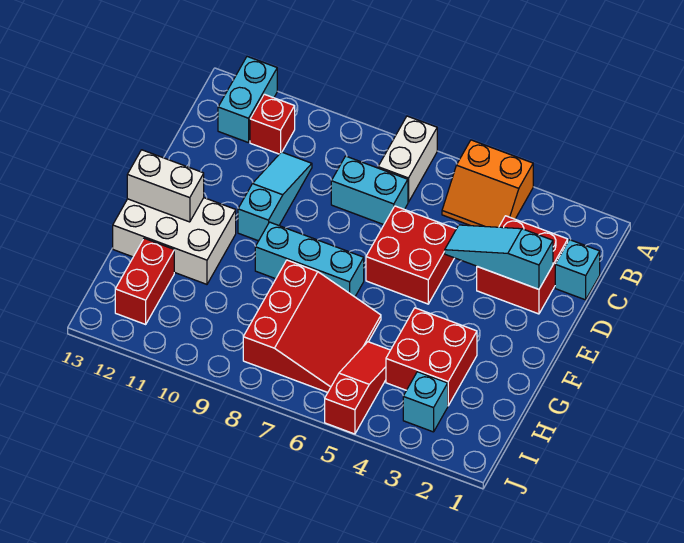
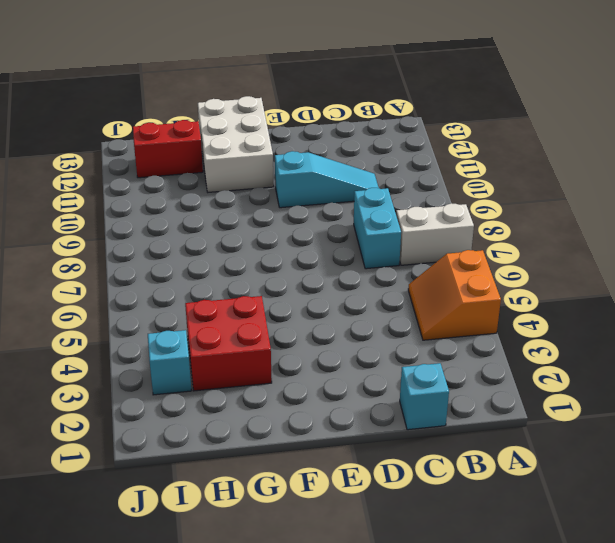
none -> cyan brick A12:B12 level 1
none -> red brick B11 level 1
none -> red brick C2:D3 level 1

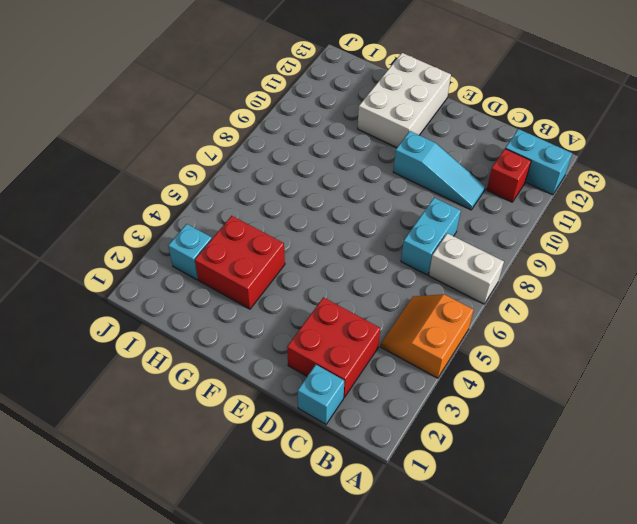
none -> red brick D5:E6 level 1
none -> cyan brick F7:F9 level 1
none -> red slope G6:I8 level 1 top 8

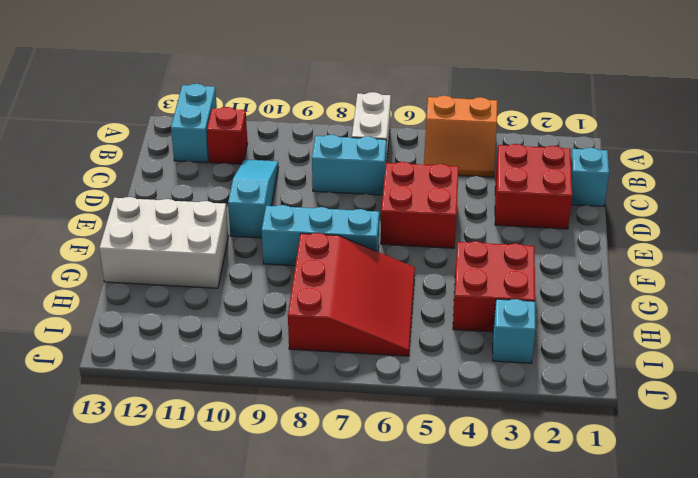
none -> red slope H5:J5 level 1 top J
none -> red brick H12:I12 level 1
none -> cyan slope D2:D4 level 2 top 2

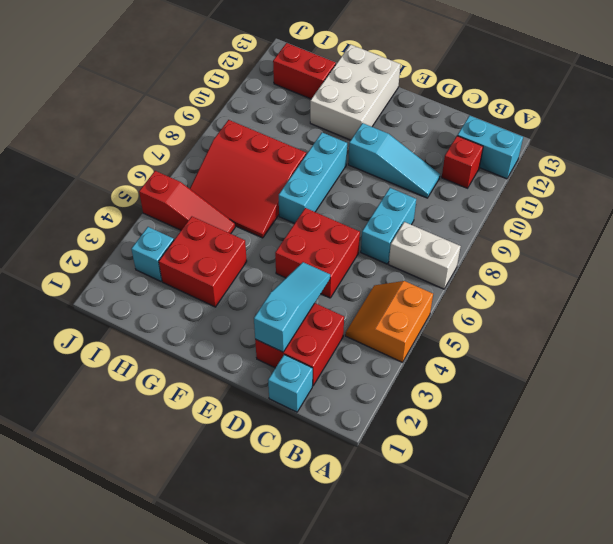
none -> white brick F12:F13 level 2

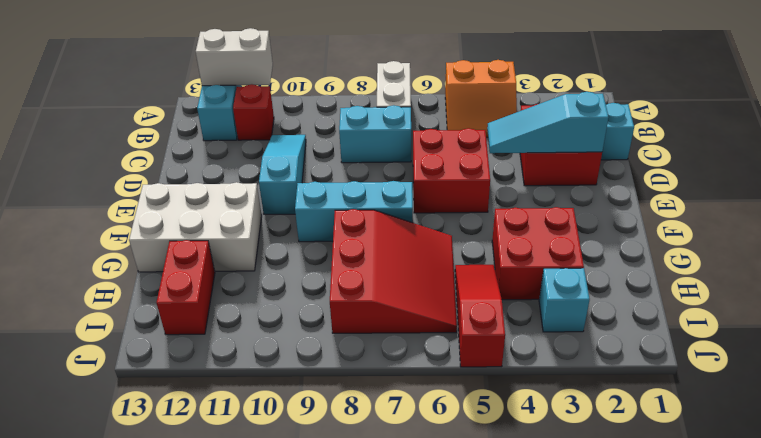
white brick A11:A12 level 2 -> white brick F12:F13 level 2

